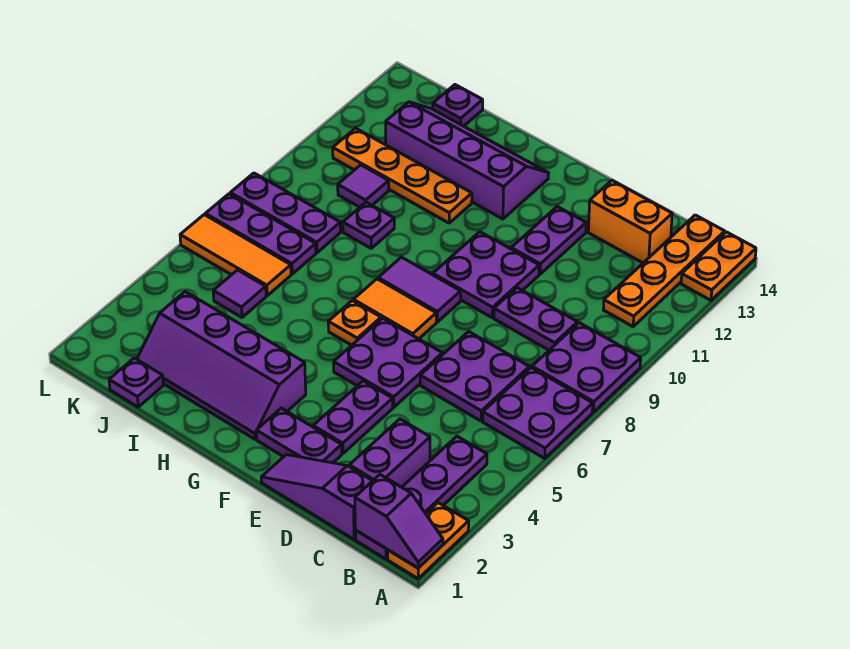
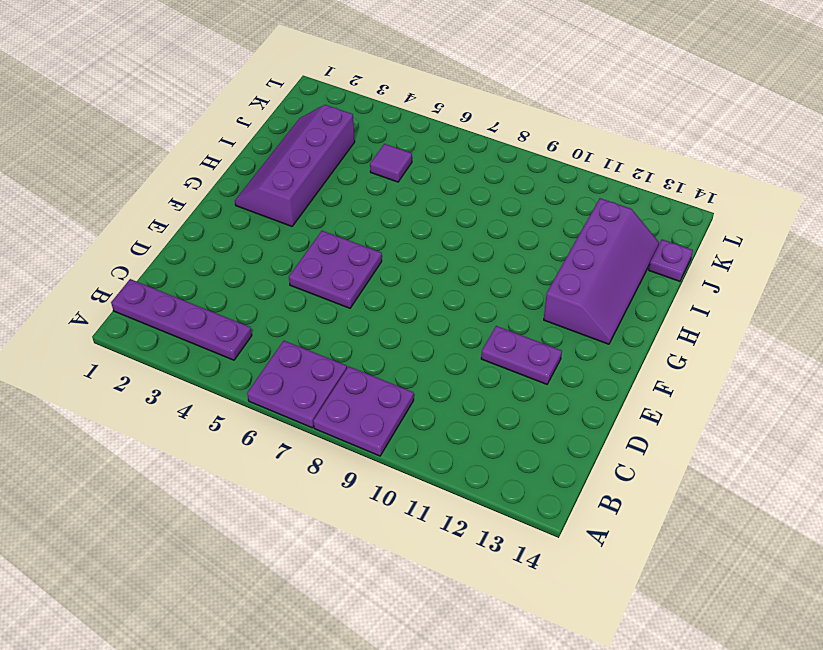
none -> orange plate A1:A2 level 1
none -> orange plate A13:A14 level 1
none -> orange plate B11:B14 level 1
none -> purple slope C1:E1 level 1 top C

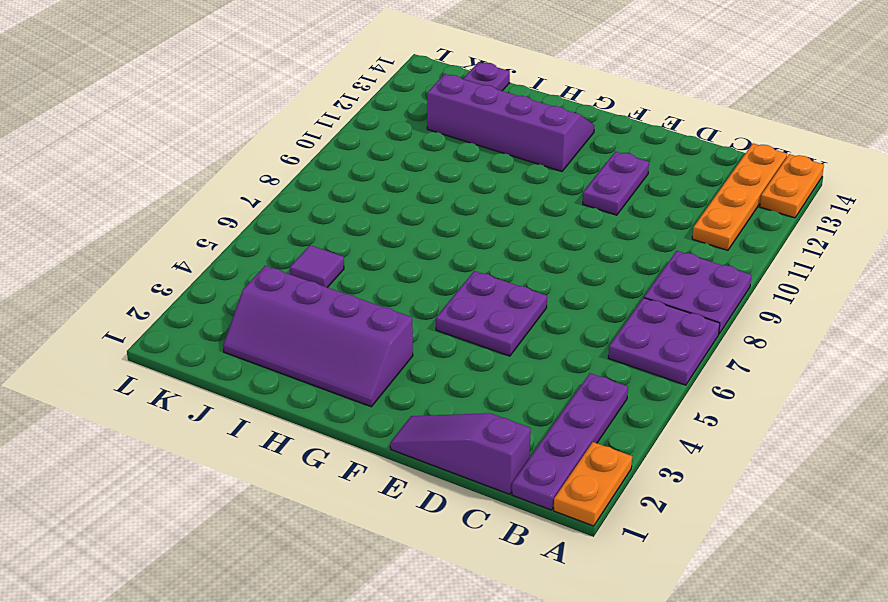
none -> purple brick C2:C3 level 1
none -> purple plate C6:D7 level 1
none -> purple plate C9:D9 level 1
none -> orange brick C13:D13 level 1

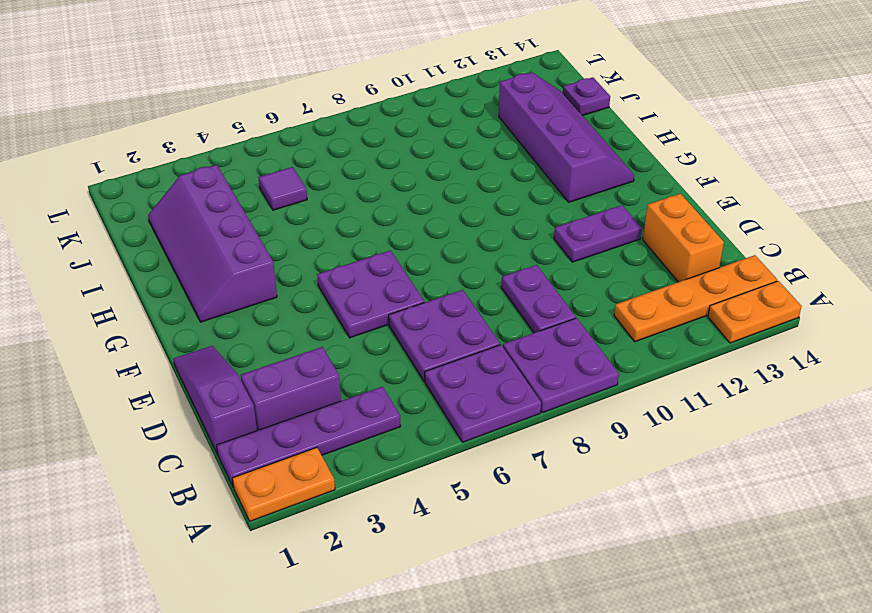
none -> purple plate E2:F2 level 1
none -> purple plate E3:E4 level 1
none -> purple plate E9:F10 level 1
none -> orange tile F7:G7 level 1

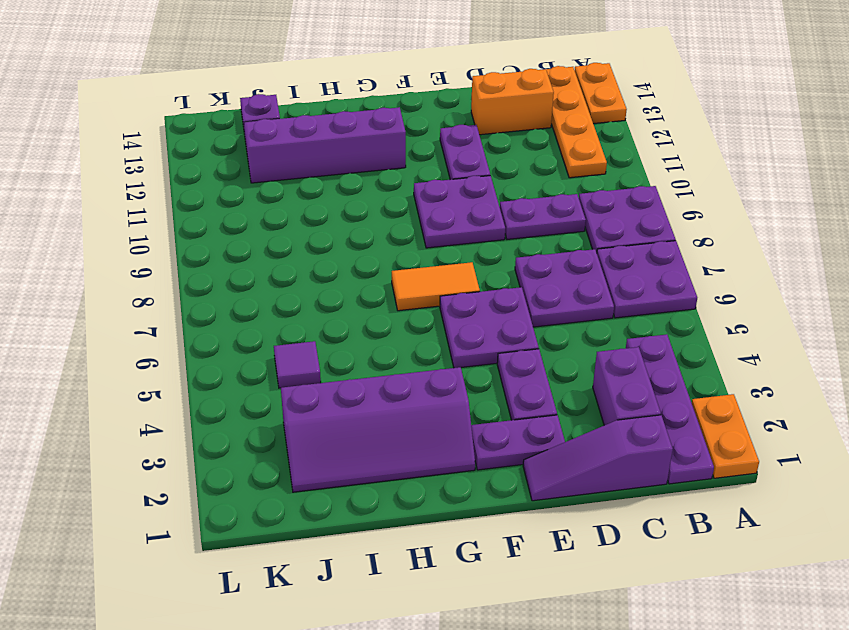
none -> purple tile F8:G8 level 1
none -> orange plate G6 level 1
none -> orange plate H11:K11 level 1
none -> purple plate I9 level 1

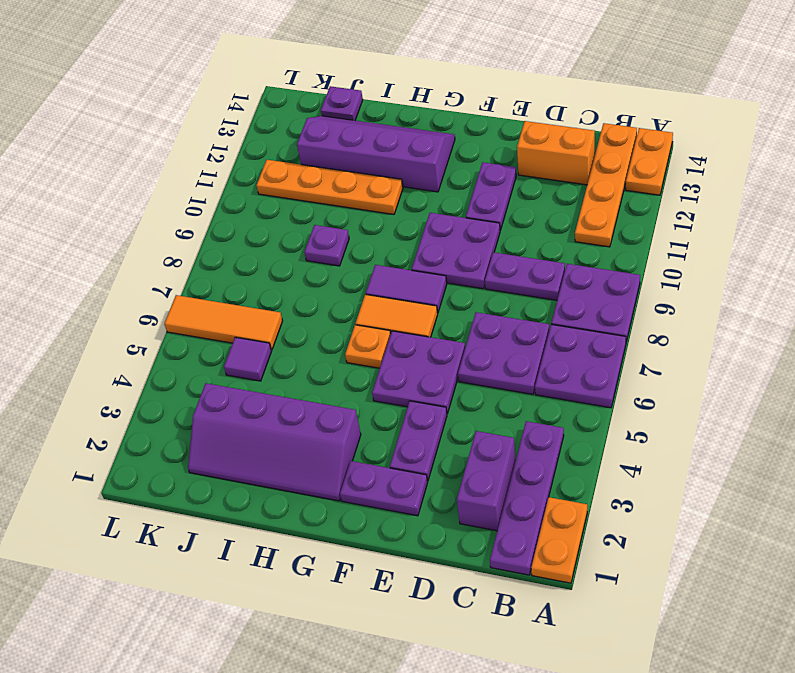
none -> purple slope C1:E1 level 1 top C
none -> purple plate J1 level 1
none -> purple plate J7:L7 level 1
none -> purple plate J8:L8 level 1

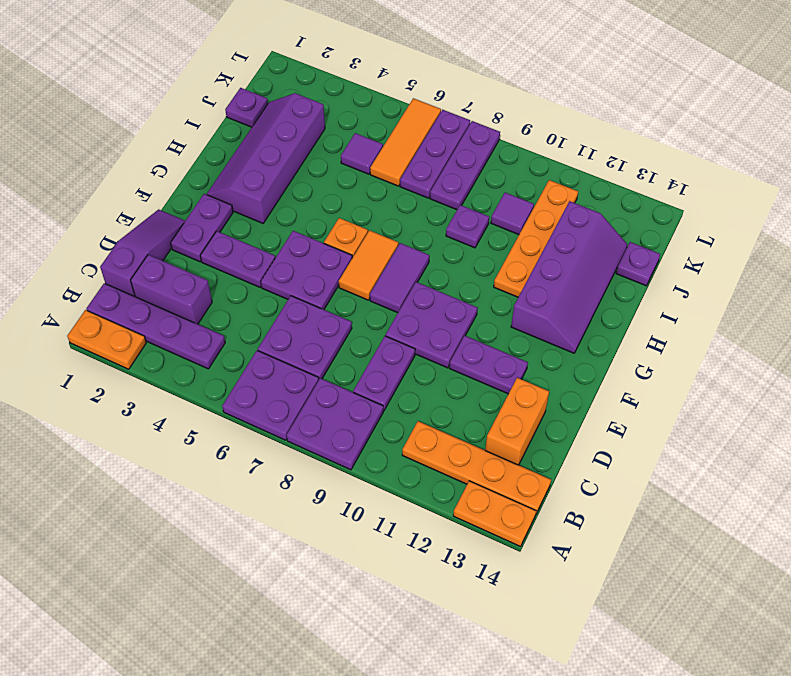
none -> purple slope A1:B1 level 2 top B

